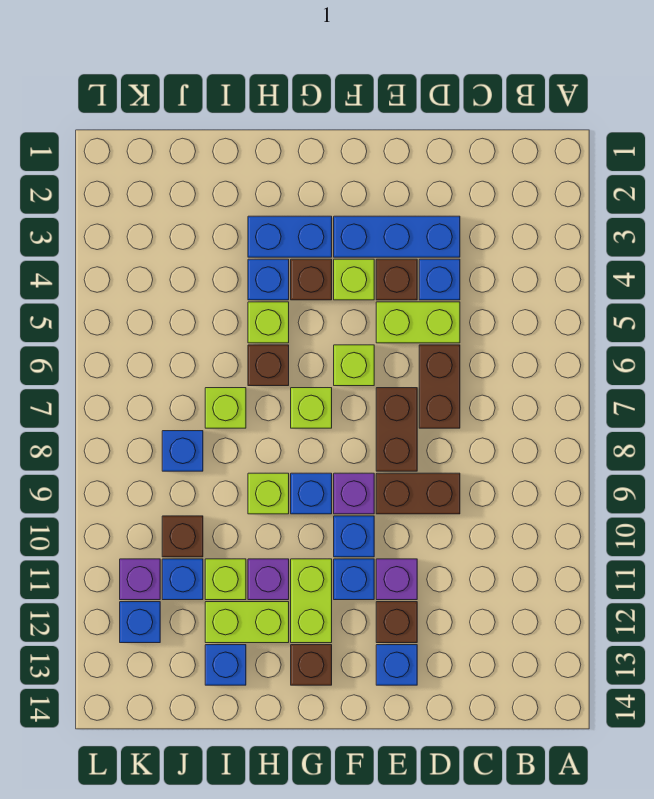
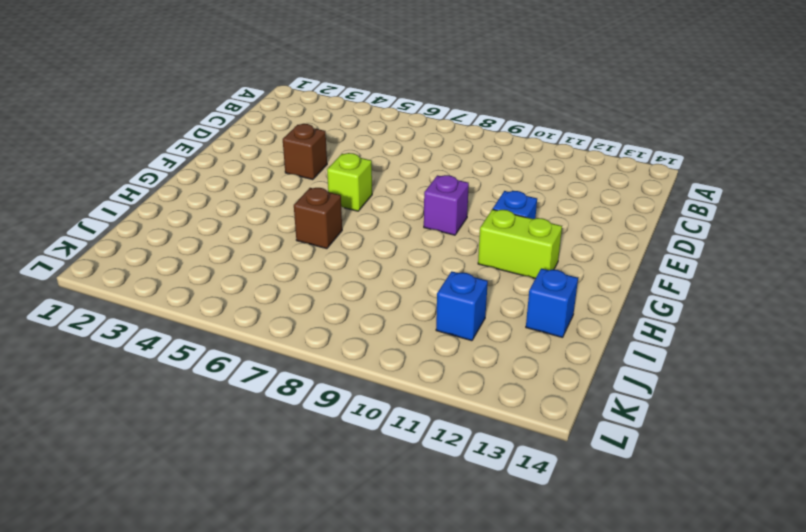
none -> blue brick D3:F3 level 1
none -> blue brick D4 level 1
none -> lime brick D5:E5 level 1
none -> brown brick D6:D7 level 1

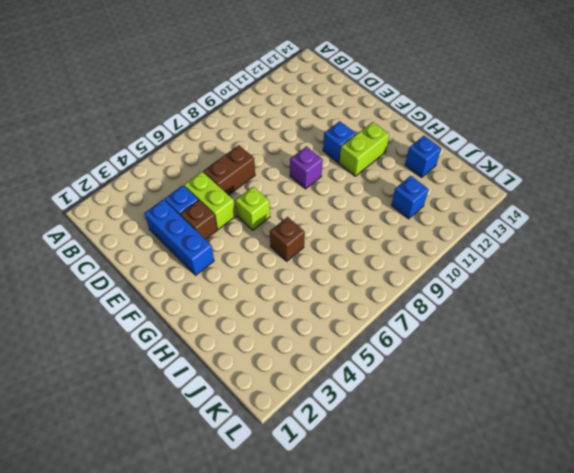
none -> brown brick D9:E9 level 1
none -> brown brick E7:E8 level 1
none -> purple brick E11 level 1
none -> brown brick E12 level 1

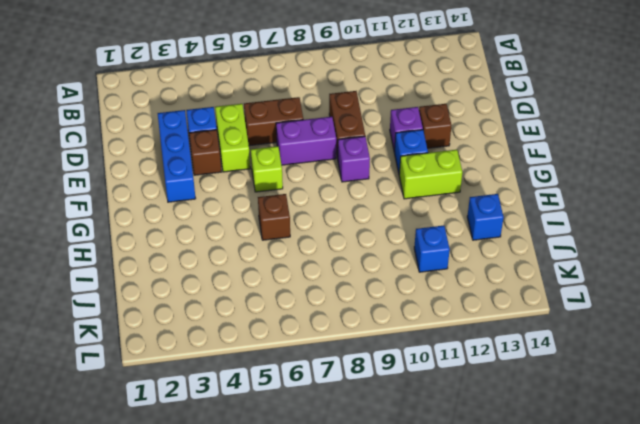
purple brick E7:E8 level 1 -> brown brick E7:E8 level 1
none -> blue brick E13 level 1
none -> lime brick F4 level 1
none -> blue brick F10 level 1
none -> blue brick G3:H3 level 1

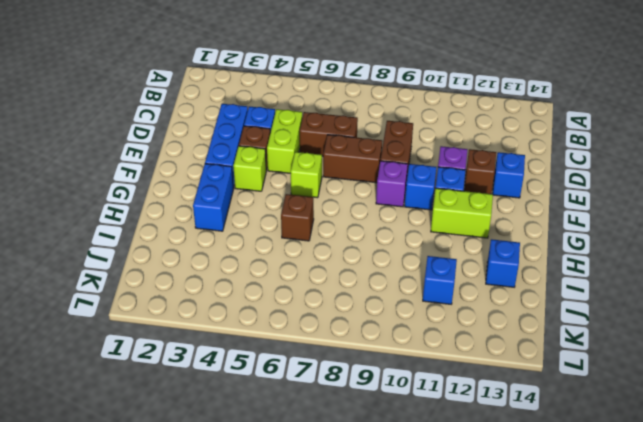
none -> brown brick G4 level 1
none -> lime brick G7 level 1
none -> blue brick G9 level 1
none -> brown brick G13 level 1

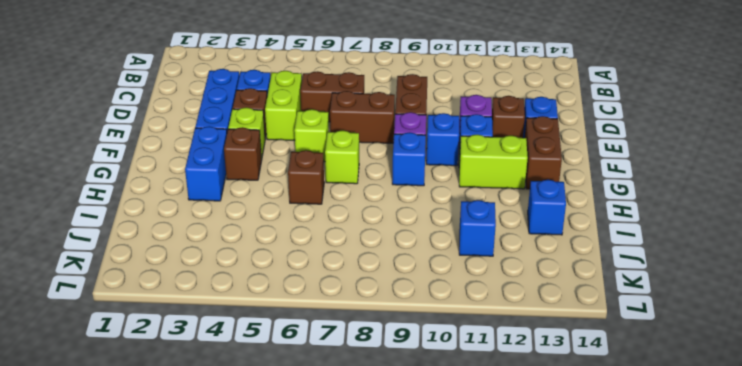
brown brick F13:G13 level 1 -> brown brick G13 level 1
none -> blue brick H4 level 1
none -> lime brick H5 level 1
none -> lime brick H9 level 1
none -> purple brick H11 level 1

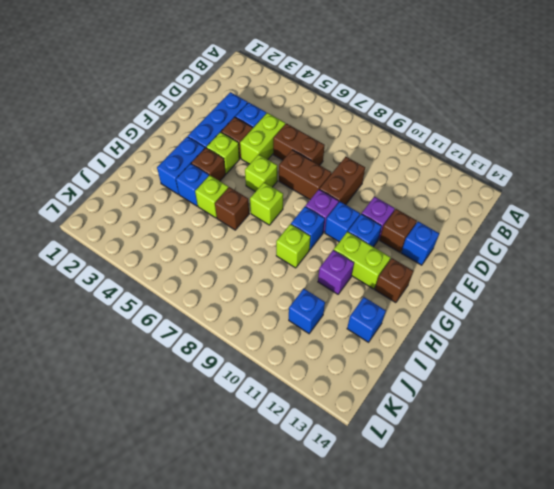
none -> lime brick H12:I12 level 1
none -> lime brick I7 level 1
none -> lime brick I11 level 1
none -> blue brick J8 level 1

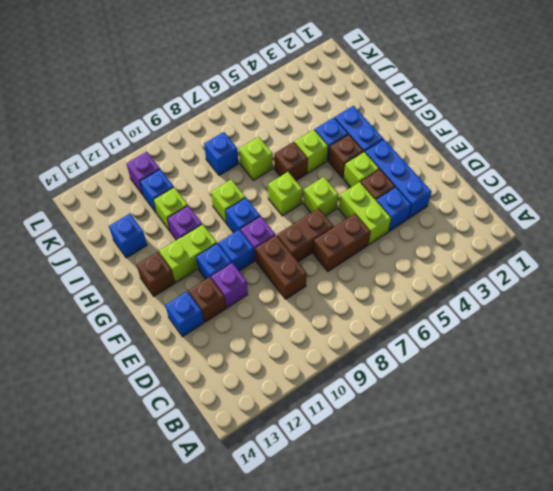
none -> lime brick H12:I12 level 1
none -> brown brick J10 level 1
none -> blue brick K12 level 1

